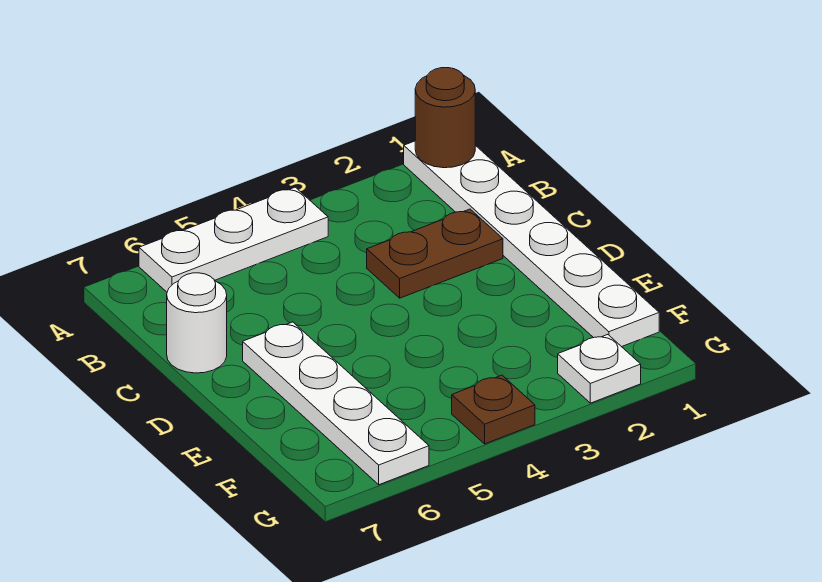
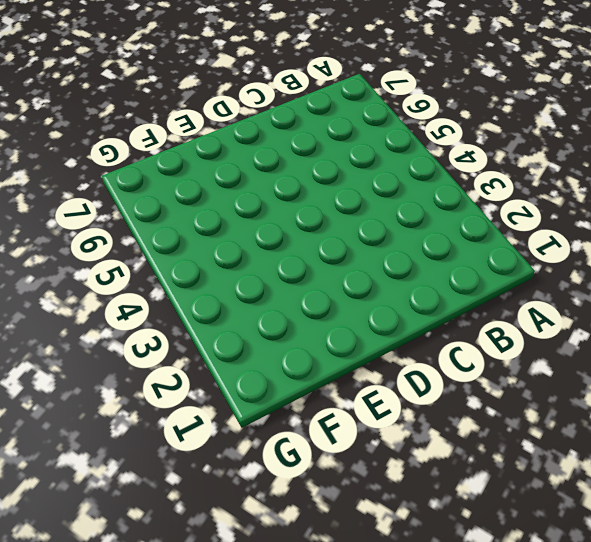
none -> white plate A1:F1 level 1
none -> white plate A4:A6 level 1

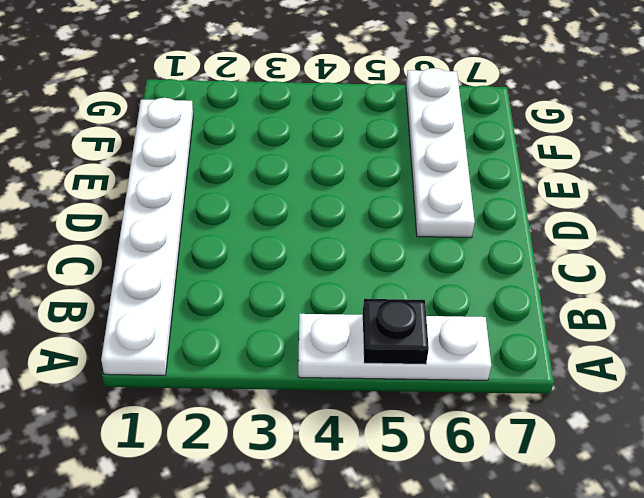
black plate A5 level 2 -> none
none -> brown plate C2:C3 level 1
none -> white round brick C7 level 1

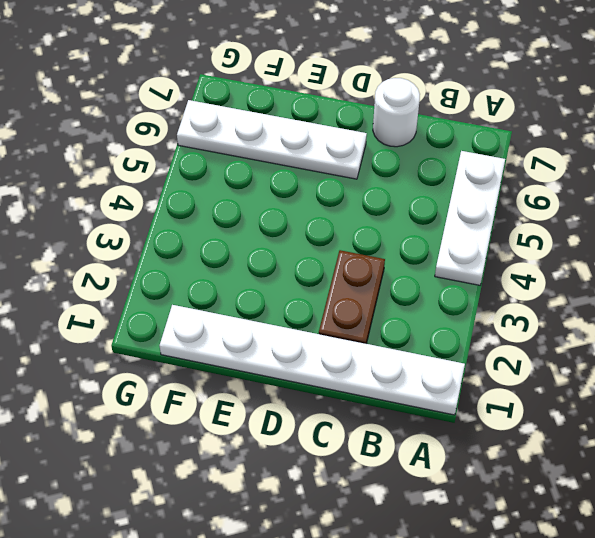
none -> white plate G2 level 1
none -> brown plate G4 level 1

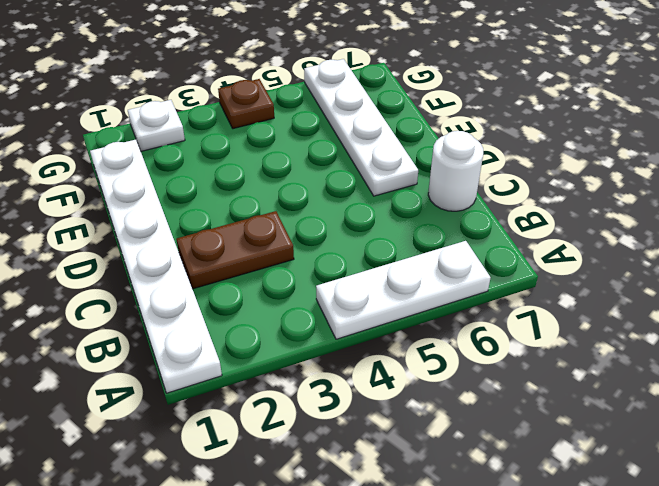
none -> brown round brick A1 level 2

